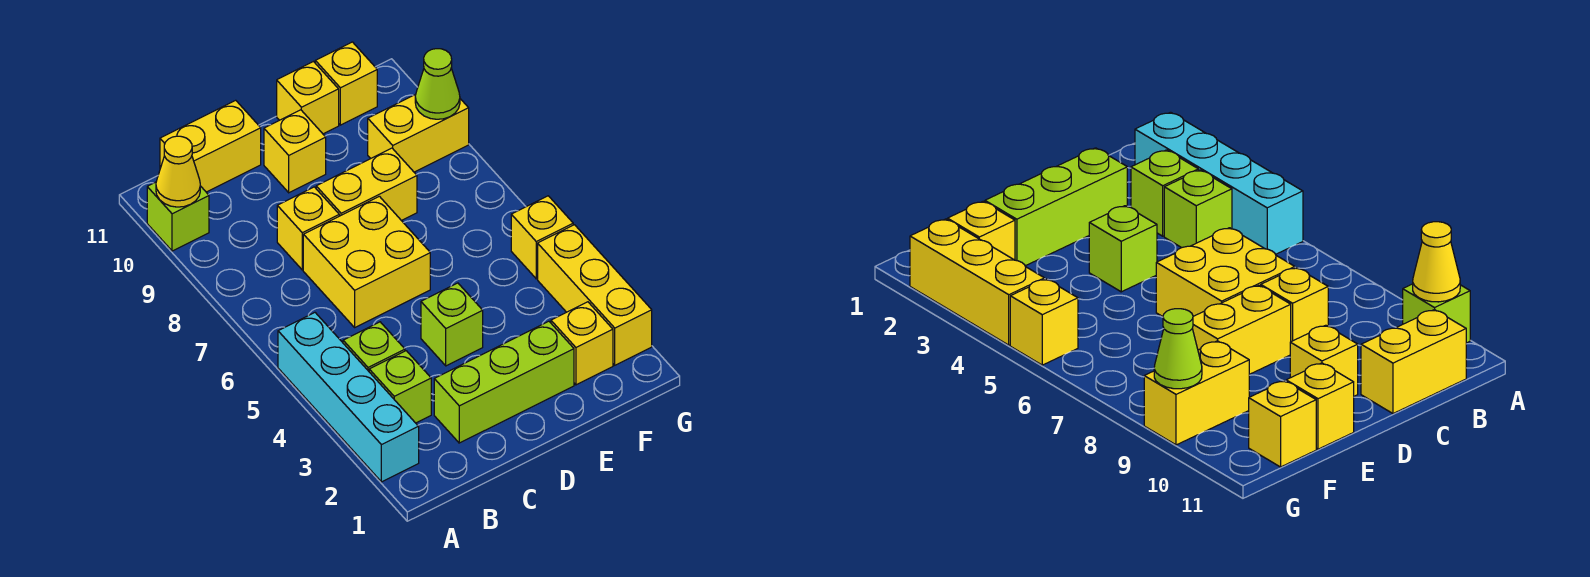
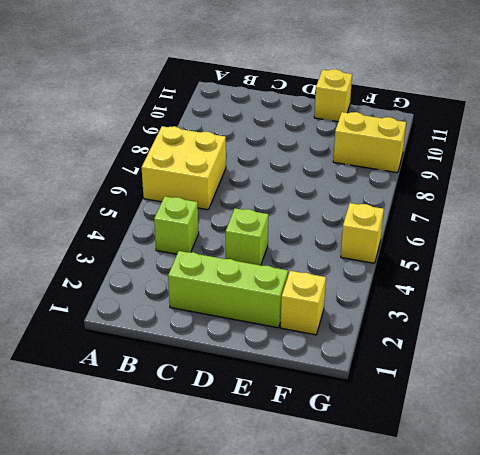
yellow brick A6:B7 level 1 -> yellow brick C6:D7 level 1
none -> cyan brick A2:A5 level 1
none -> lime brick A10 level 1
none -> lime brick B3 level 1

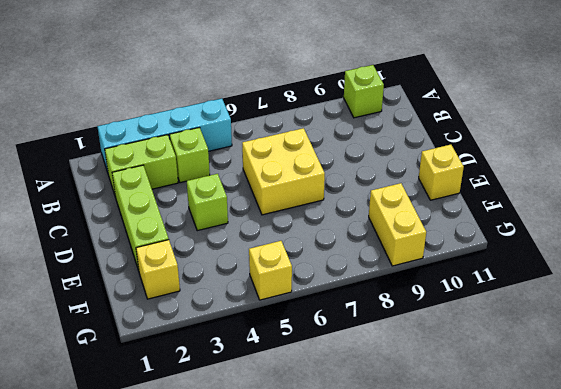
lime brick B2:B3 level 1 -> lime brick B3 level 1
none -> yellow brick B11:C11 level 1
none -> yellow brick C8 level 1
none -> yellow brick D8:E8 level 1

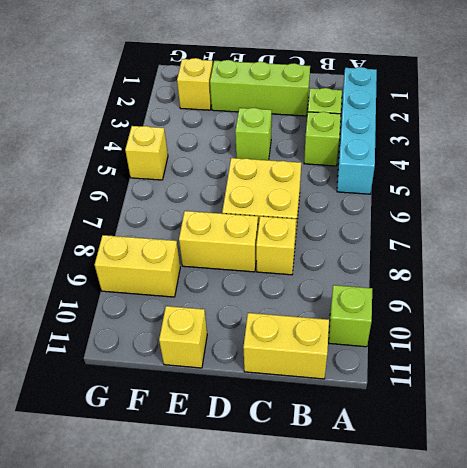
none -> yellow brick D10 level 1
none -> yellow brick F11 level 1
none -> yellow brick G2:G4 level 1

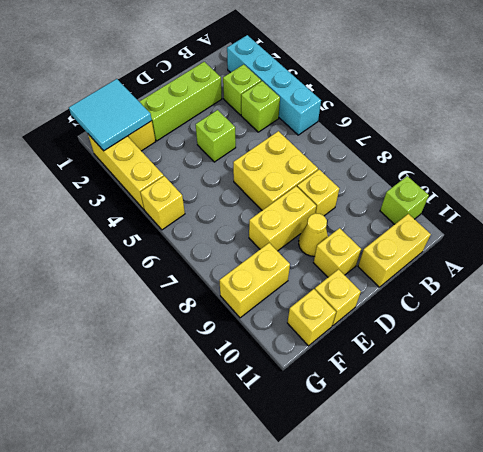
yellow cone D9 level 1 -> yellow cone A10 level 2
cyan tile F1:G2 level 2 -> none
none -> lime cone G9 level 2

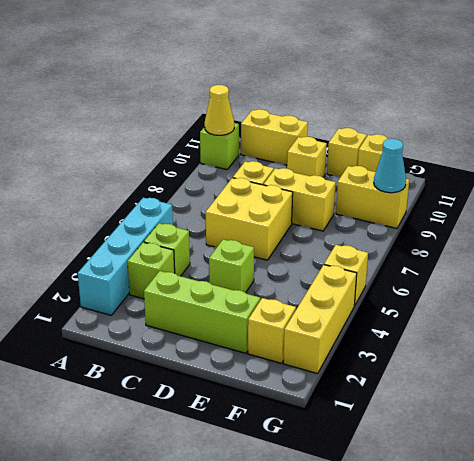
cyan cone G9 level 2 -> lime cone G9 level 2

